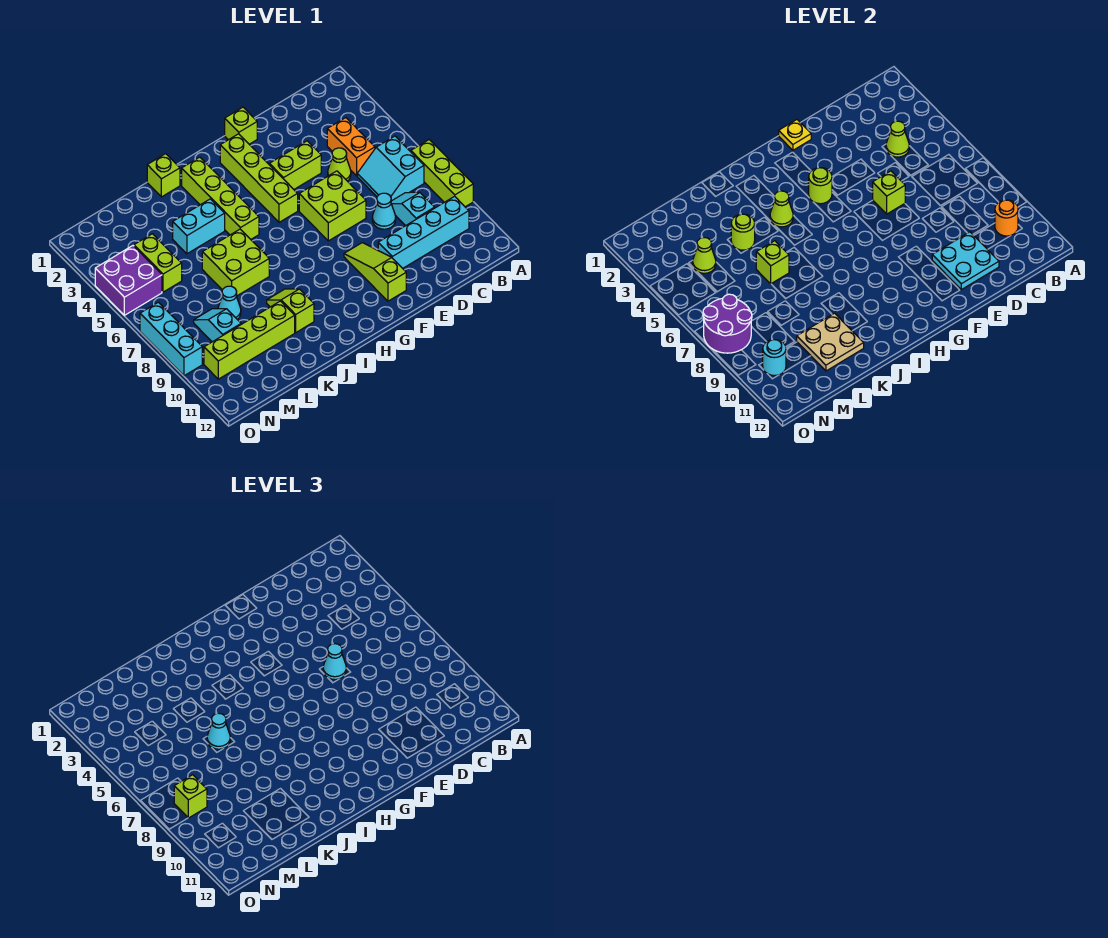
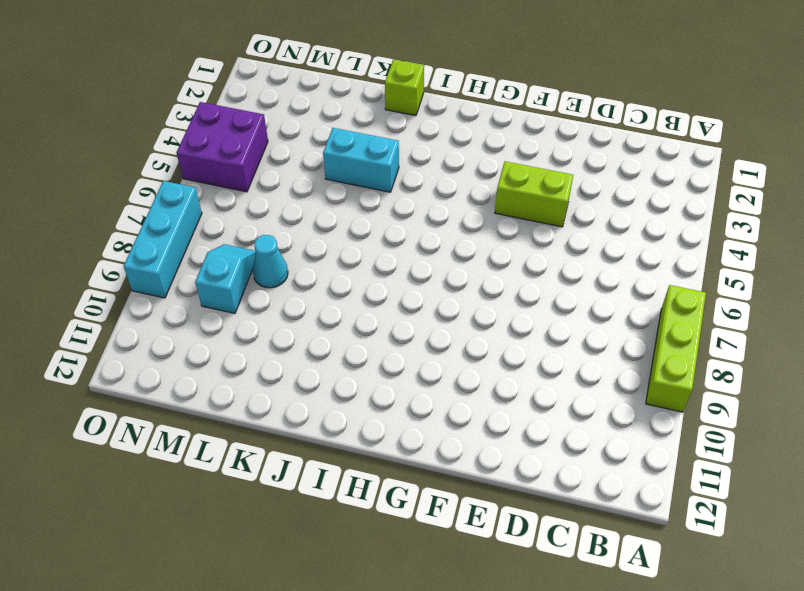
none -> cyan slope B6:C7 level 1 top B
none -> cyan brick B10:E10 level 1
none -> orange brick C4:C5 level 1
none -> cyan slope C8:C9 level 1 top 9

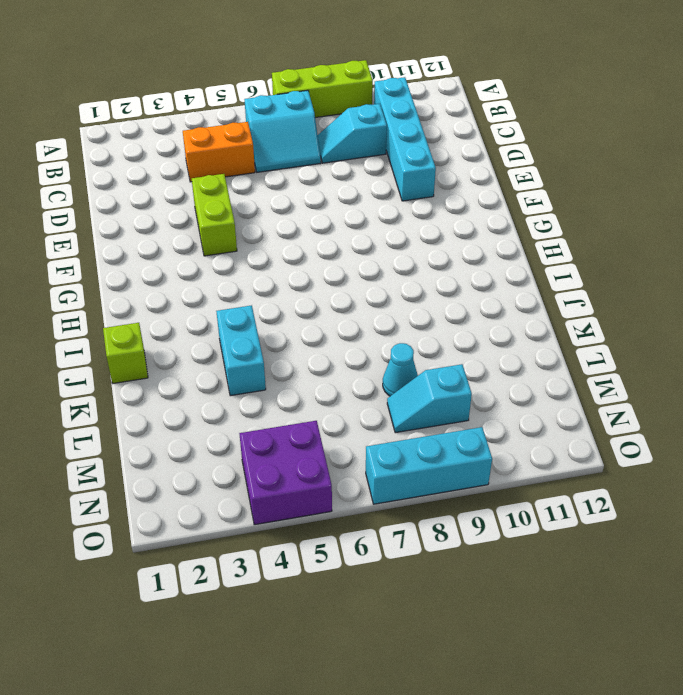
none -> lime cone D5 level 1
none -> cyan cone D8 level 1
none -> lime brick E6:F7 level 1
none -> lime brick F1 level 1

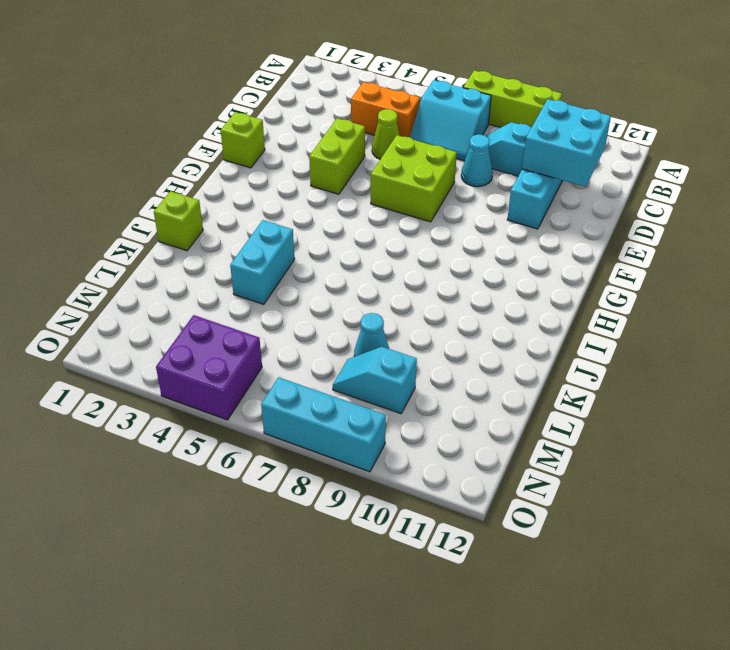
cyan brick C10:D11 level 2 -> cyan plate D10:E11 level 2
none -> lime slope F9:F11 level 1 top 11
none -> lime brick G2:G5 level 1
none -> lime brick I2:I5 level 1
none -> lime brick J6:K7 level 1

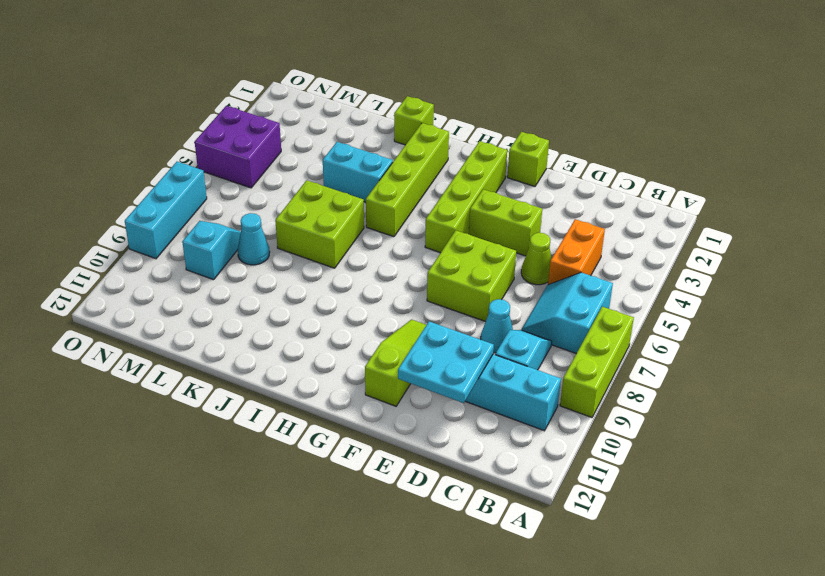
none -> lime slope J9:J10 level 1 top 10
none -> lime brick K10:N10 level 1
none -> lime brick M4:M5 level 1
none -> orange round brick B10 level 2

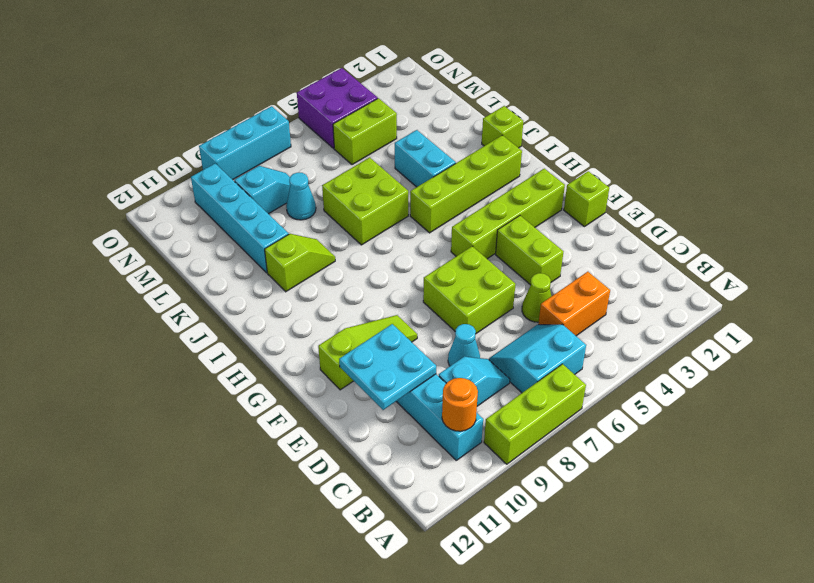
cyan brick K10:N10 level 1 -> lime brick K10:N10 level 1
none -> lime cone C4 level 2
none -> lime brick E6 level 2
none -> yellow plate F1 level 2
none -> lime round brick G4 level 2

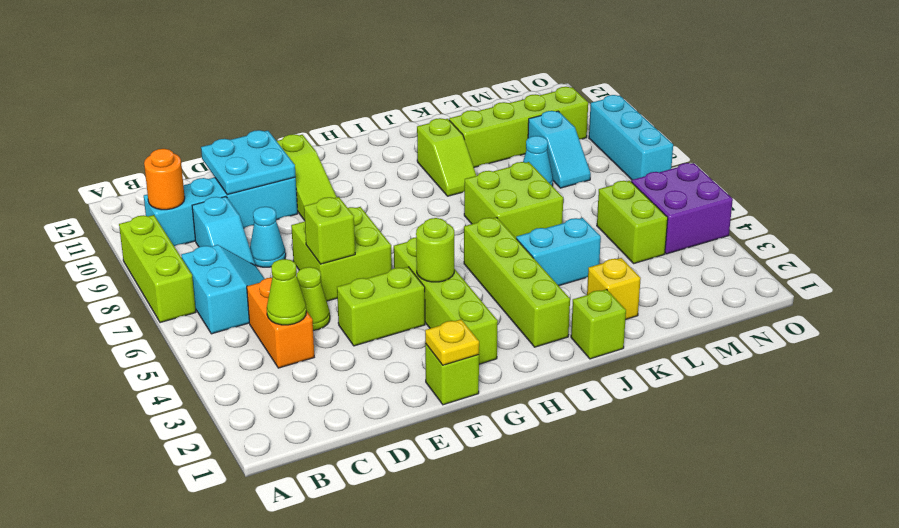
yellow brick K2 level 1 -> none
none -> lime cone I4 level 2
none -> lime round brick K4 level 2
none -> lime brick K6 level 2
none -> tan plate K10:L11 level 2

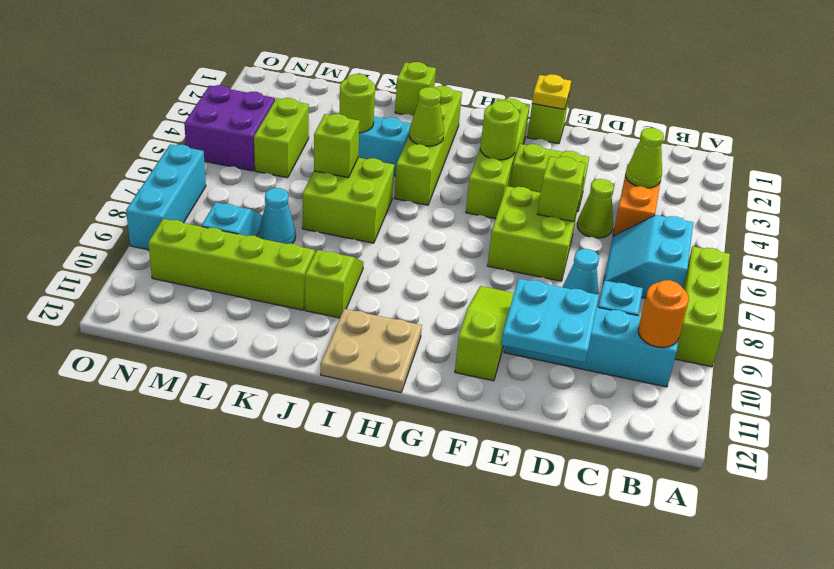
tan plate H11:I12 level 1 -> tan plate K10:L11 level 2
none -> lime cone M4 level 2
none -> purple round brick N7:O8 level 2
none -> cyan round brick N10 level 2
none -> cyan cone E6 level 3

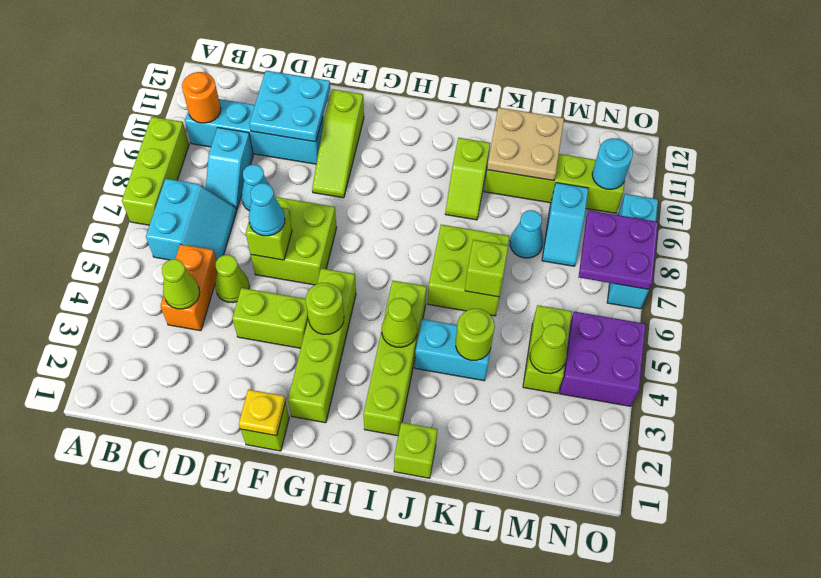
purple plate N7:O8 level 2 -> purple round brick N7:O8 level 2
none -> cyan cone K6 level 3
none -> lime brick N8 level 3

